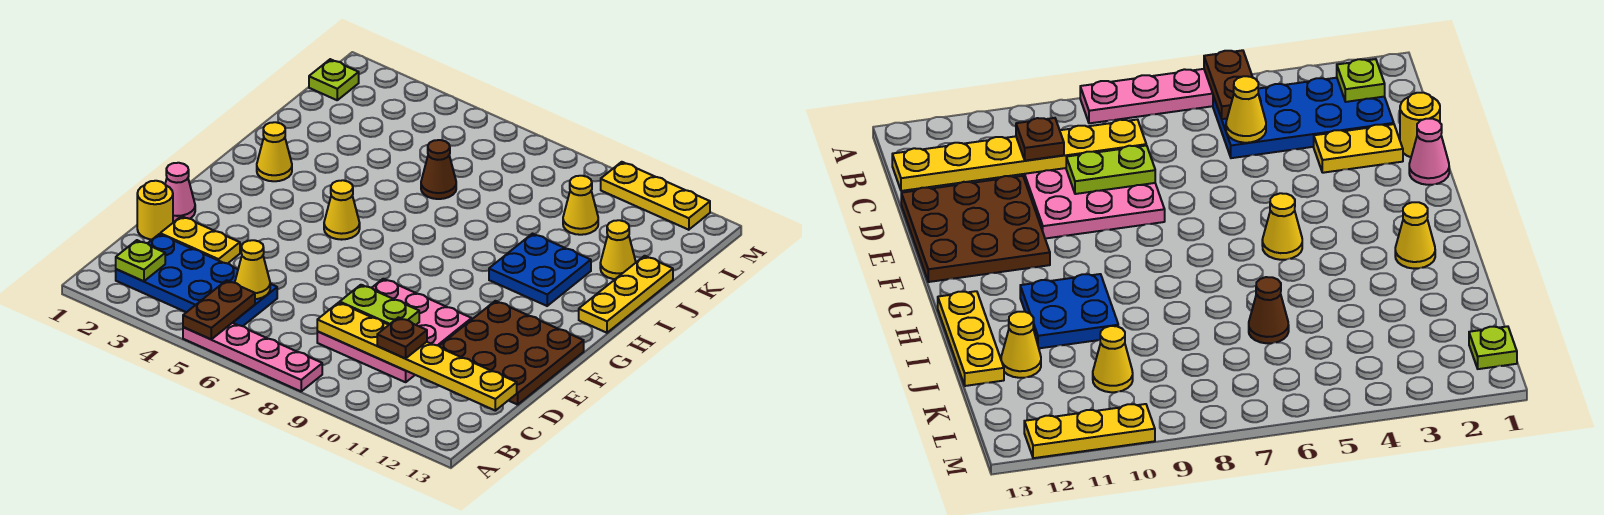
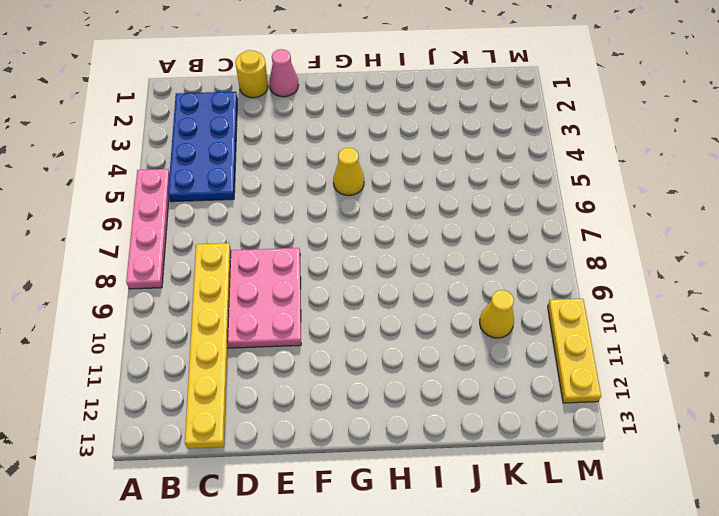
none -> yellow plate D2:D3 level 1
none -> brown plate D11:F13 level 1
none -> yellow cone H2 level 1

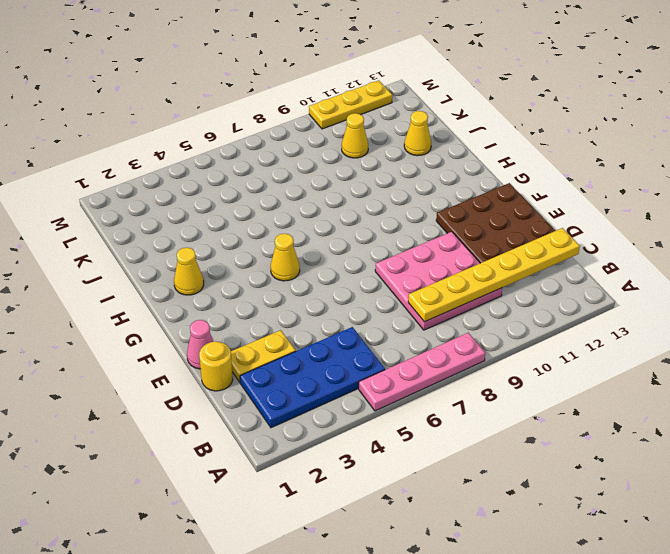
none -> blue plate H10:I11 level 1
none -> yellow plate H13:J13 level 1
none -> brown cone J6 level 1

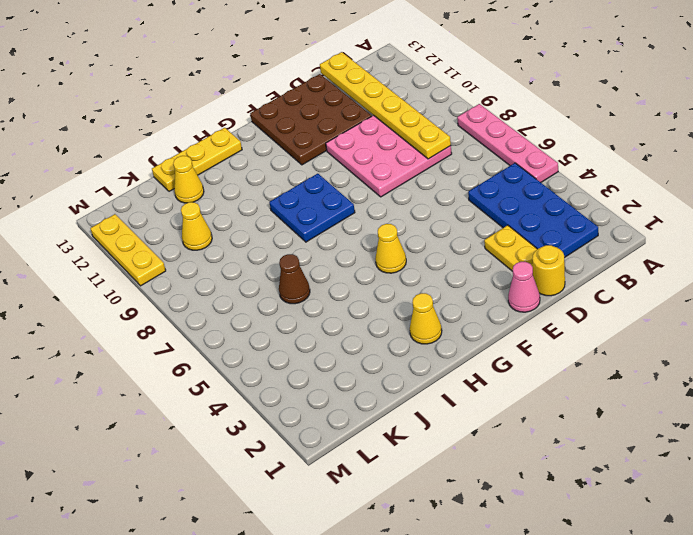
blue plate G8:H9 level 1 -> blue plate H10:I11 level 1
none -> lime plate L1 level 1
none -> brown plate A5:B5 level 2
none -> lime plate B2 level 2

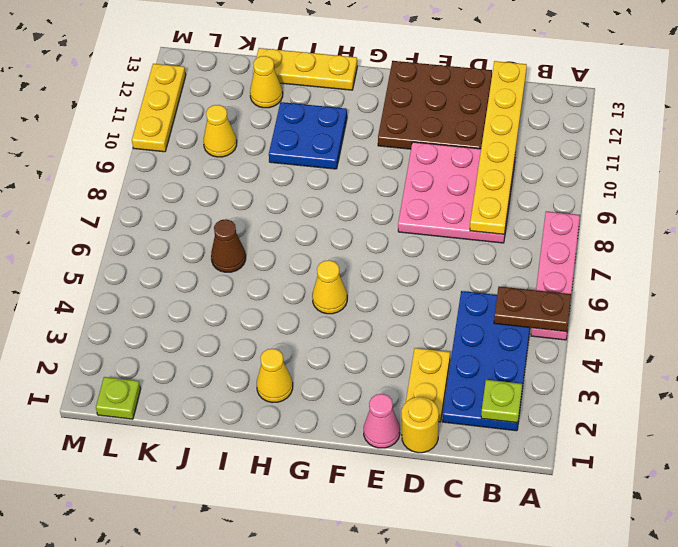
none -> yellow cone C5 level 2
none -> lime plate D8:D9 level 2
none -> brown plate C10 level 3

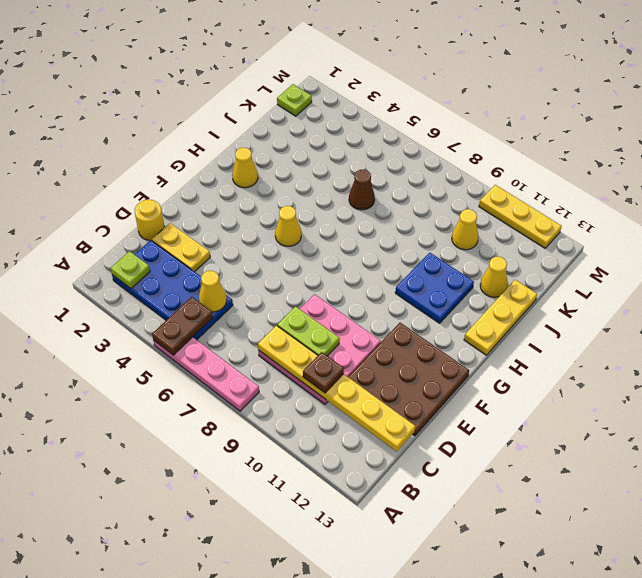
none -> pink cone E1 level 1

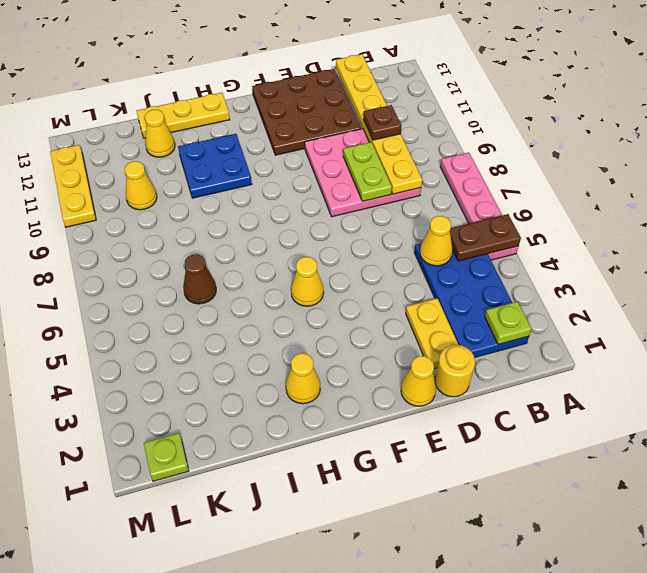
yellow cone E1 level 1 -> pink cone E1 level 1

